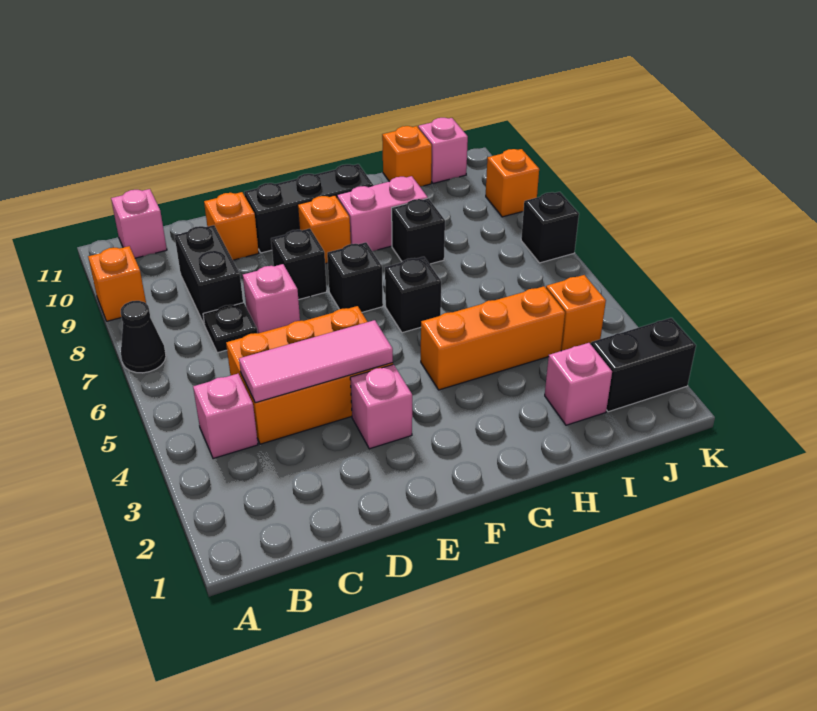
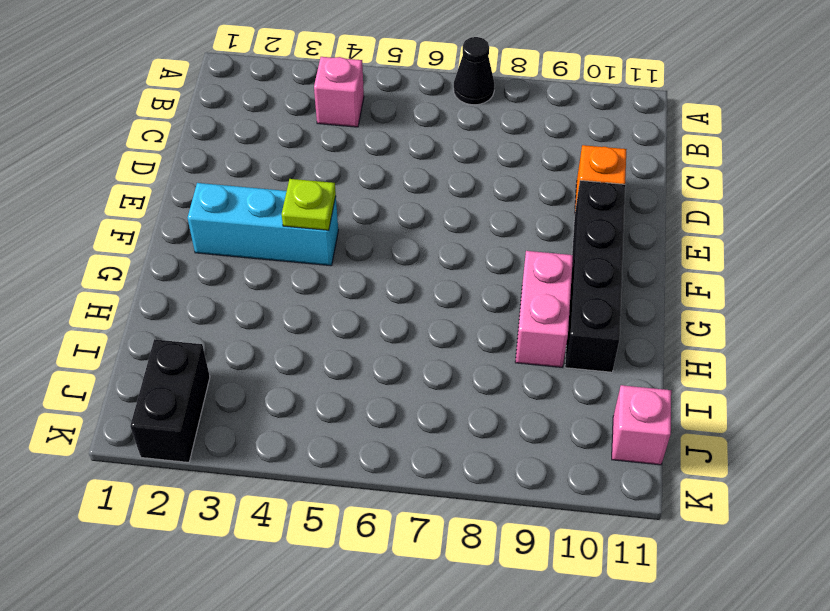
black brick E10:H10 level 1 -> black brick E10:G10 level 1
cyan brick F2:F4 level 1 -> none
lime plate F4 level 2 -> none
none -> orange brick A9 level 1
none -> pink brick B11 level 1
none -> orange brick C4:E5 level 1

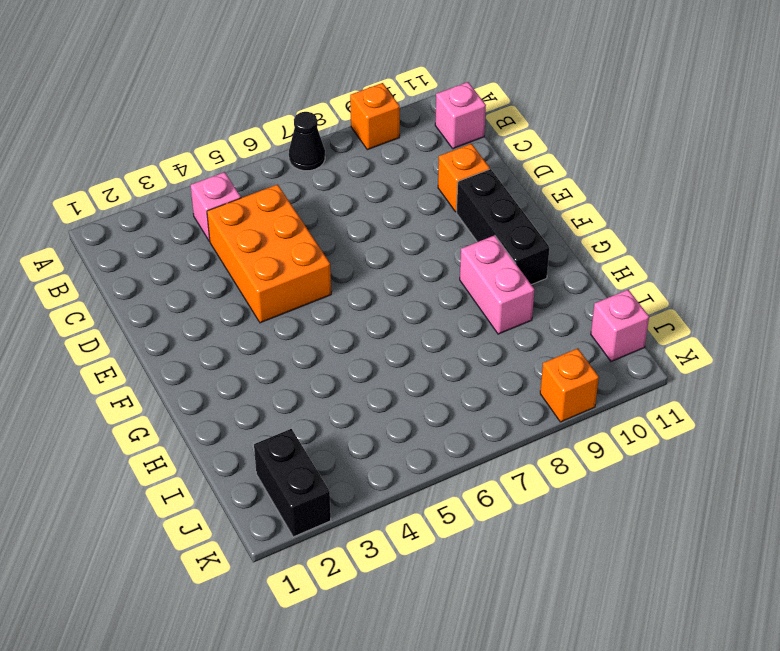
none -> black plate C7 level 1
none -> black brick C8:C9 level 1
none -> pink brick D7 level 1

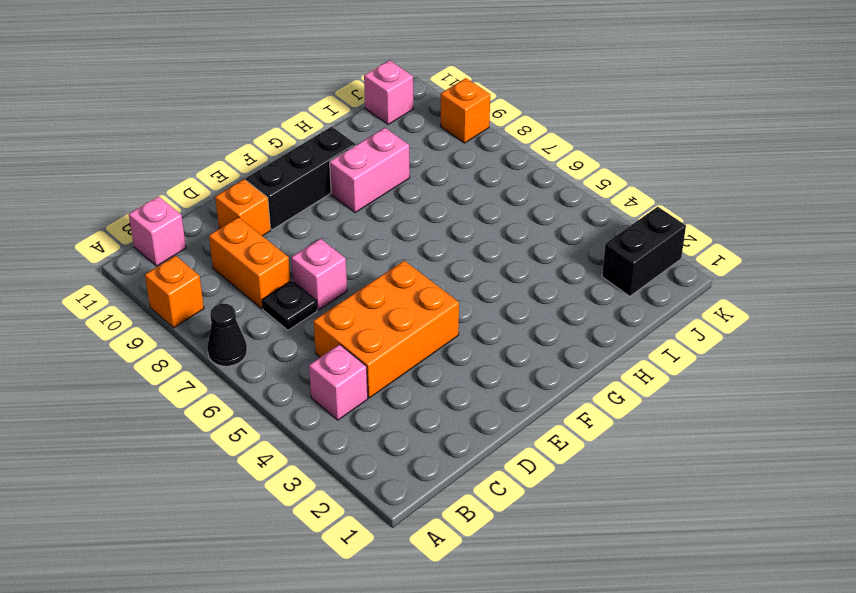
orange brick C8:C9 level 1 -> black brick C8:C9 level 1
none -> pink brick E3 level 1
none -> black brick E8 level 1
none -> black brick F7 level 1

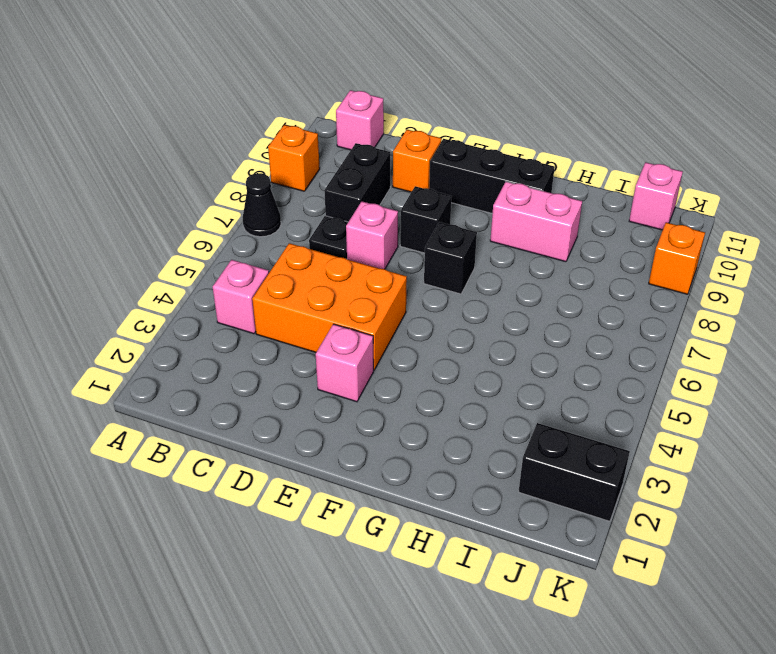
none -> orange brick F9 level 1
none -> orange brick G4:I4 level 1
none -> black brick G6 level 1

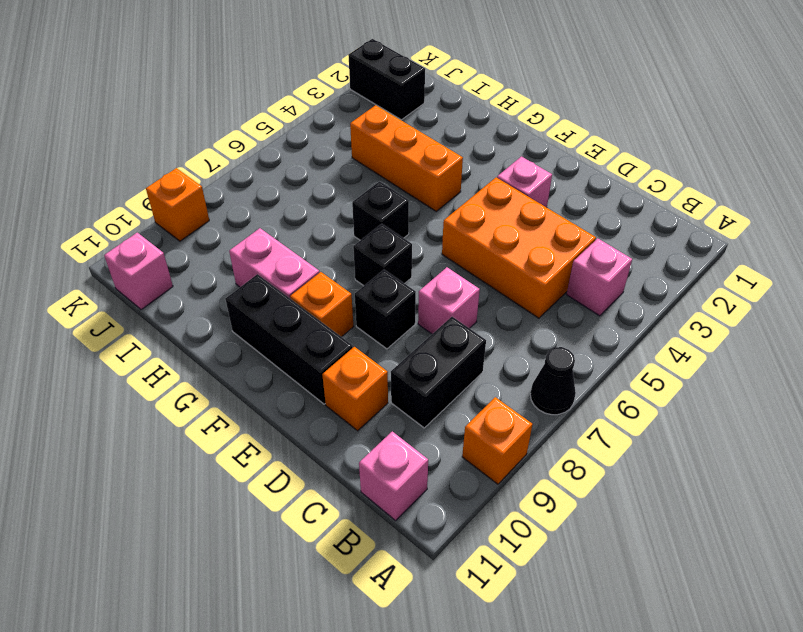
none -> black plate C7 level 1
none -> black brick H8 level 1
none -> pink brick I2 level 1

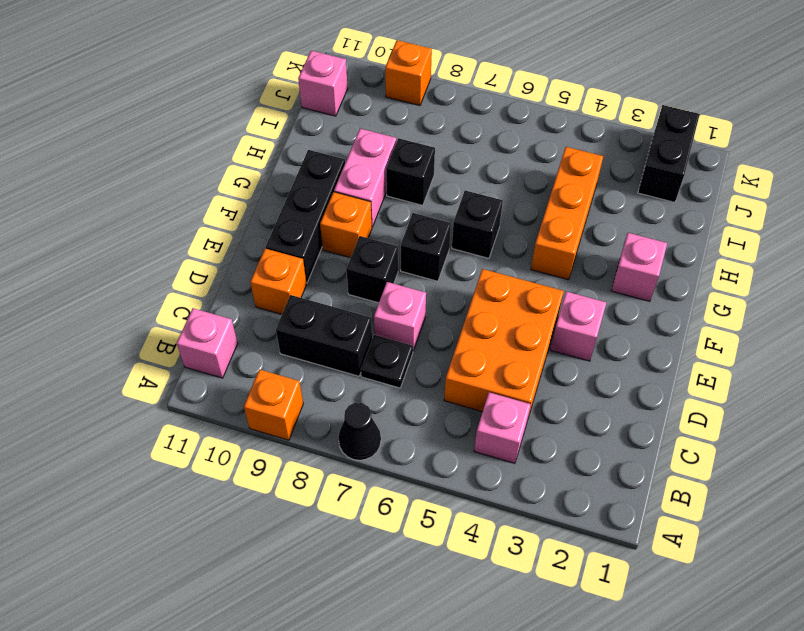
pink brick G2 level 1 -> pink brick I2 level 1
none -> orange brick I11 level 1
none -> orange brick J4 level 1
none -> black brick K7 level 1

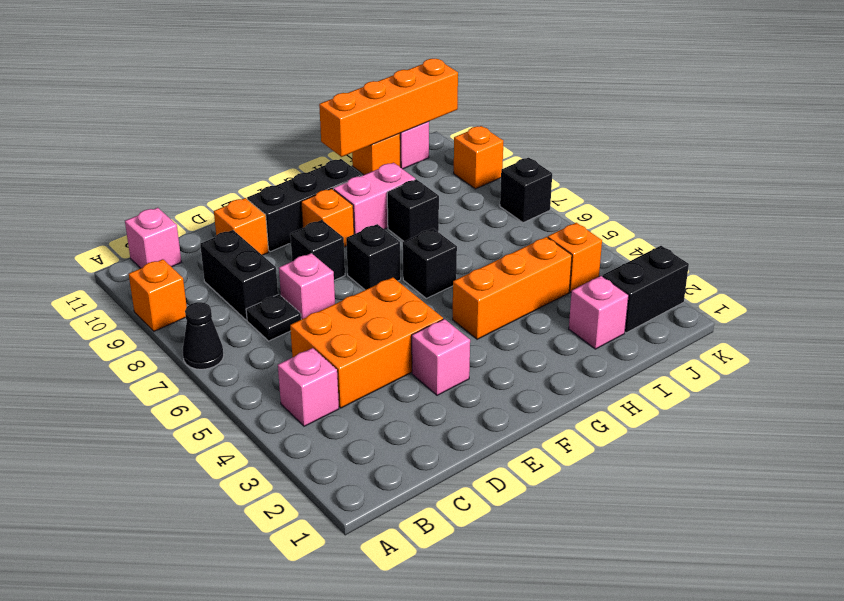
orange brick H11:K11 level 2 -> none
none -> pink tile C4:E4 level 2

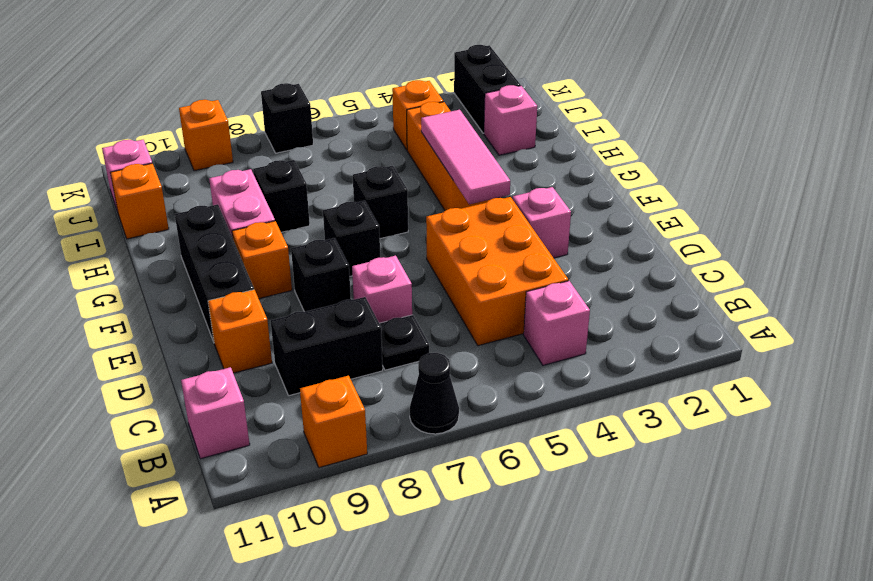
pink tile F4:H4 level 2 -> pink tile C4:E4 level 2

